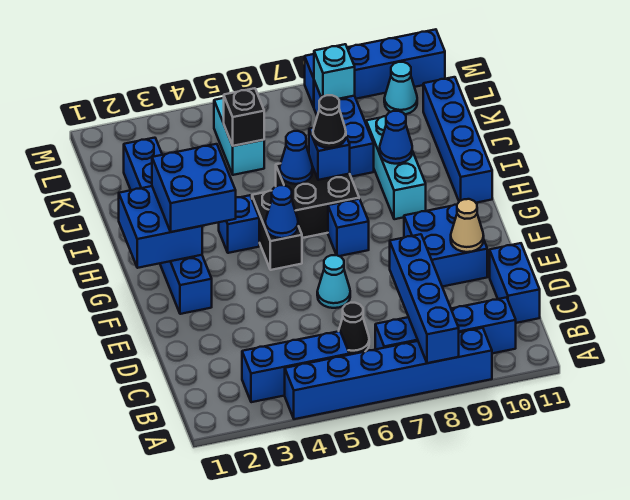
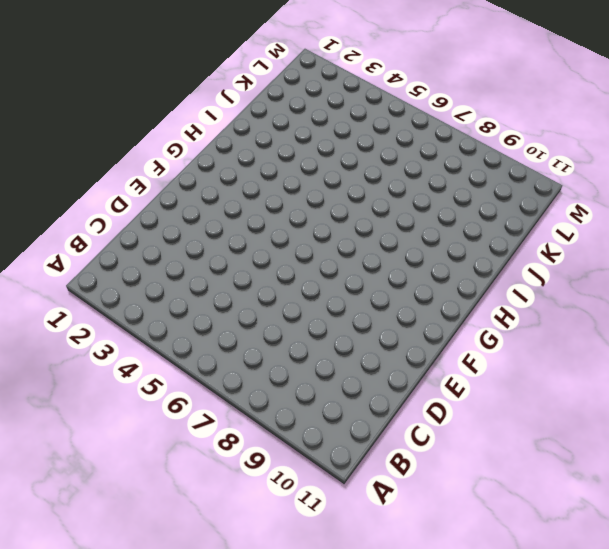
none -> blue brick A4:A9 level 1
none -> blue brick B3:B5 level 1
none -> blue brick B7:B10 level 1

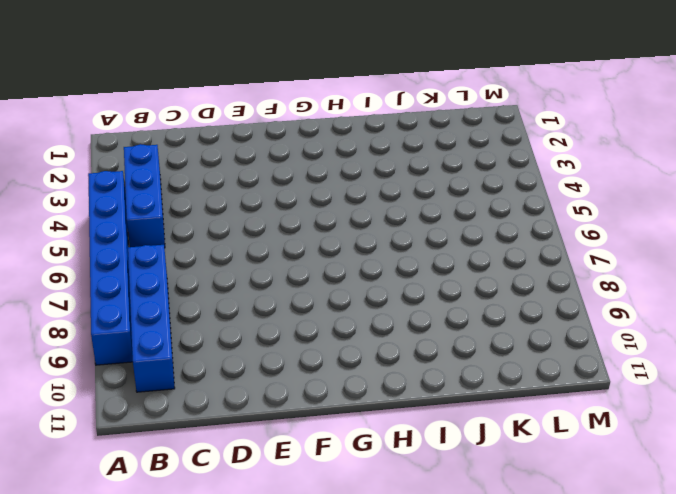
none -> black cone C6 level 1
none -> blue brick C11:D11 level 1
none -> cyan cone E6 level 1

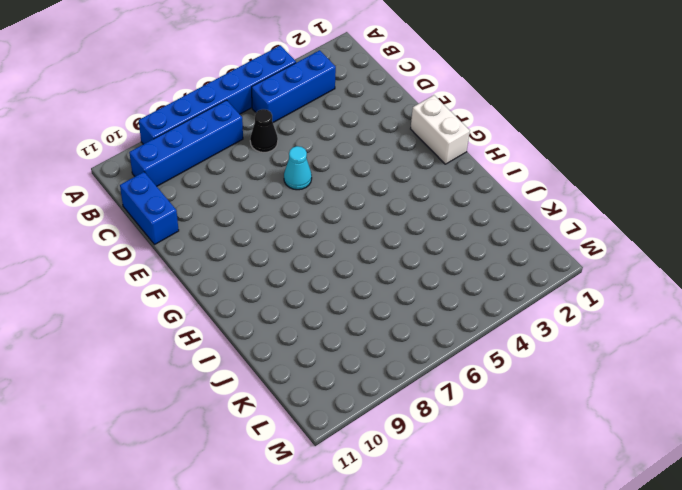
white brick F1:G1 level 1 -> none
none -> blue brick E9:F10 level 1
none -> blue brick F2:K2 level 1
none -> black brick G5:H5 level 1

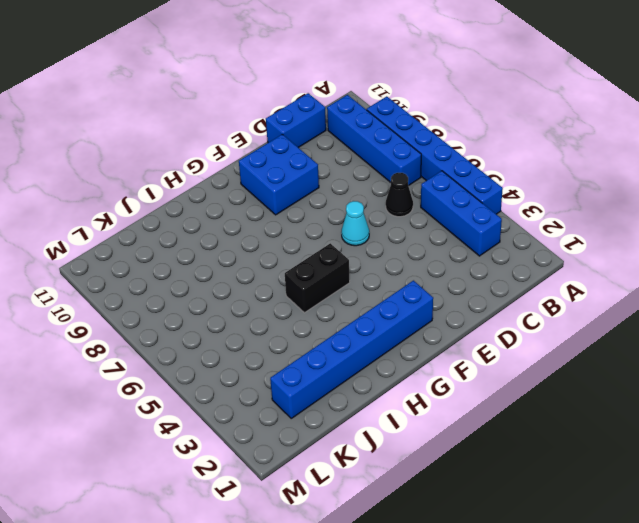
none -> blue brick G7 level 1
none -> blue brick H4 level 1
none -> black brick H6:I7 level 1

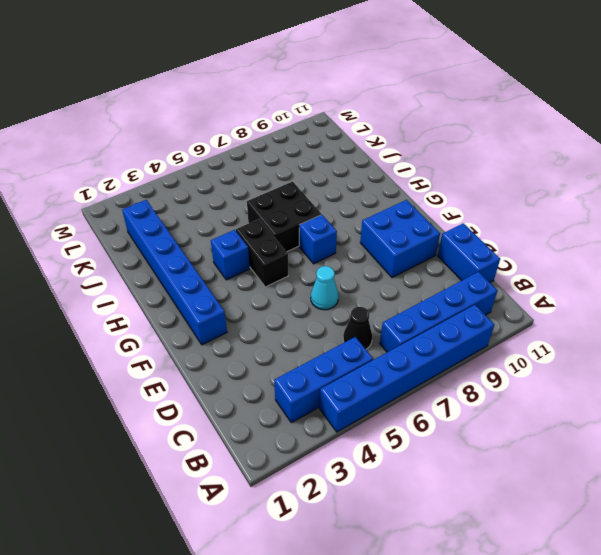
none -> cyan brick H9:J9 level 1
none -> blue brick H11:K11 level 1
none -> blue brick J8:L8 level 1

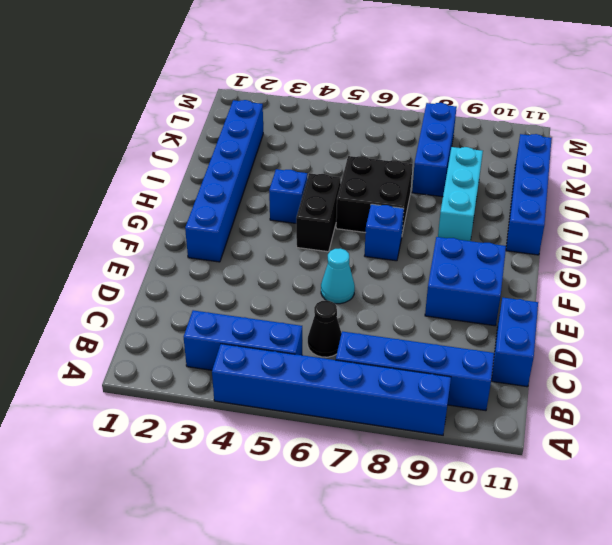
none -> cyan brick K5:L5 level 1
none -> cyan cone L10 level 1
none -> blue brick M8:M11 level 1

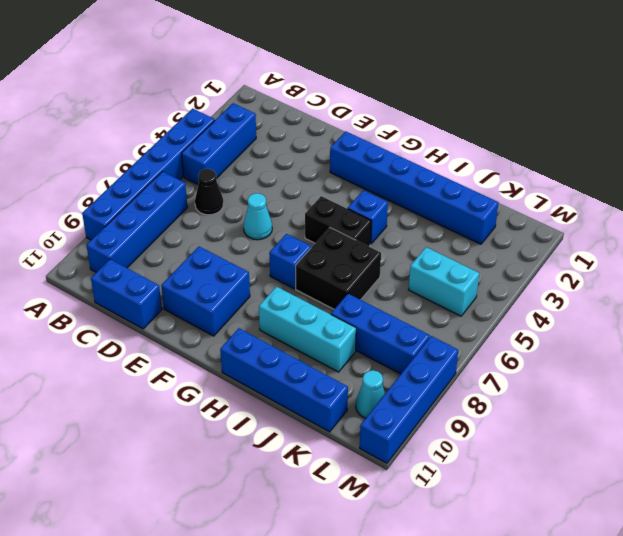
none -> blue brick A8:D8 level 2
none -> tan cone E10 level 2
none -> blue brick G1:H2 level 2

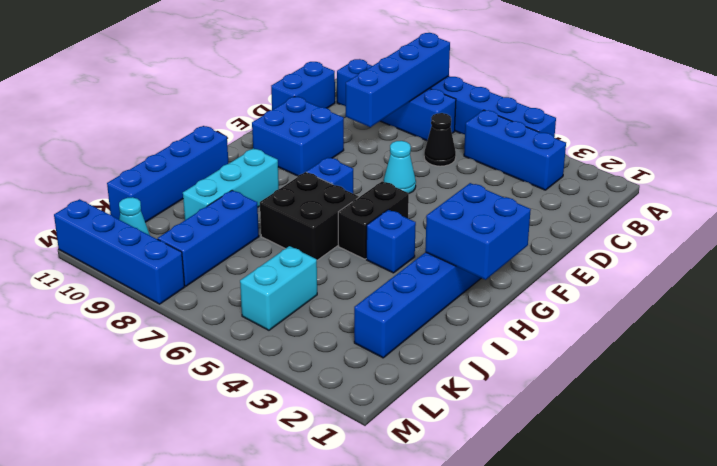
none -> tan cone E10 level 2
none -> blue cone G5 level 2
none -> blue cone I6 level 2

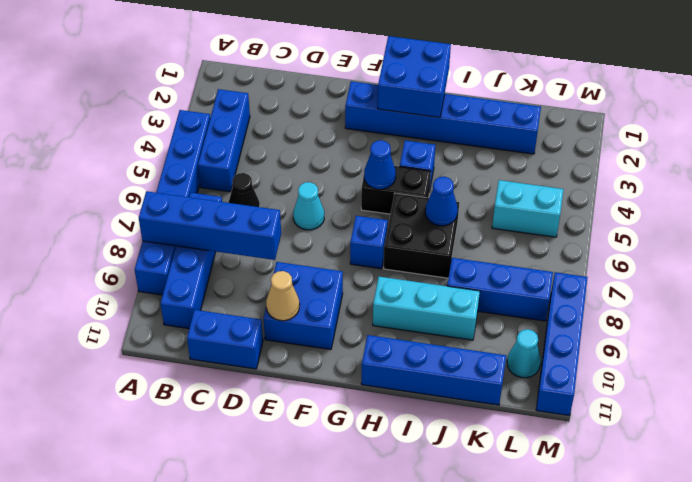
none -> blue brick I7 level 2
none -> blue cone I9 level 2
none -> black brick K5 level 2

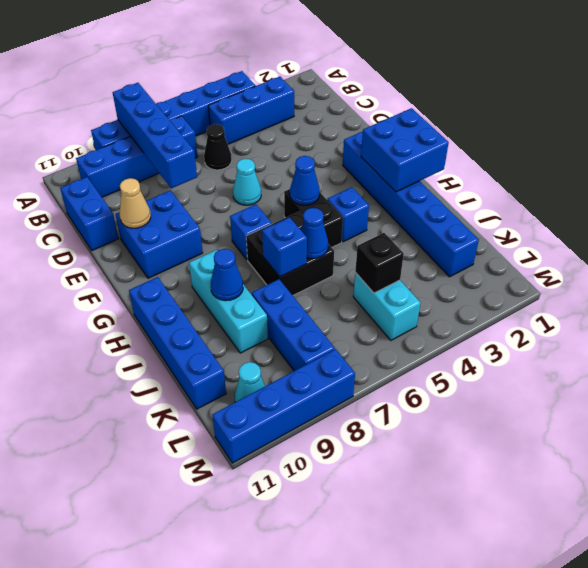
none -> cyan brick L8 level 2
none -> blue brick G2:H3 level 3
none -> black cone I7 level 3

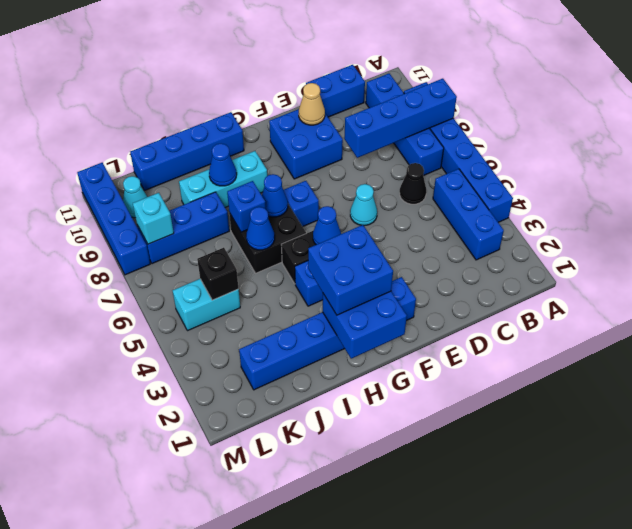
blue cone H7 level 2 -> none
none -> black cone I7 level 3

